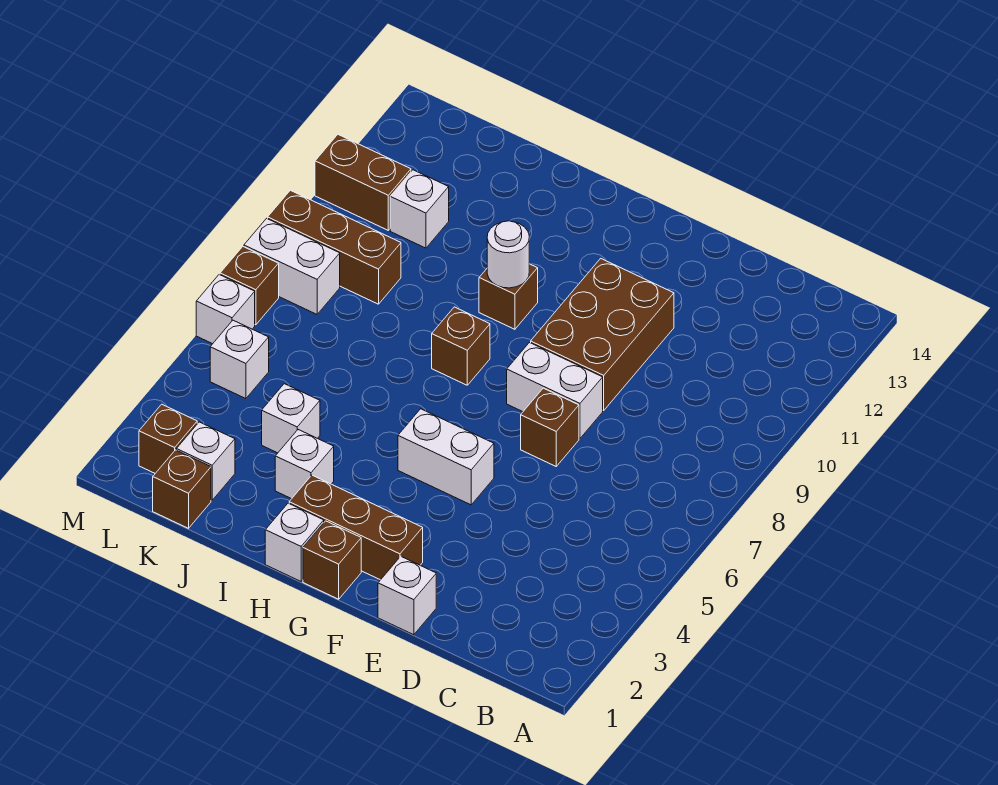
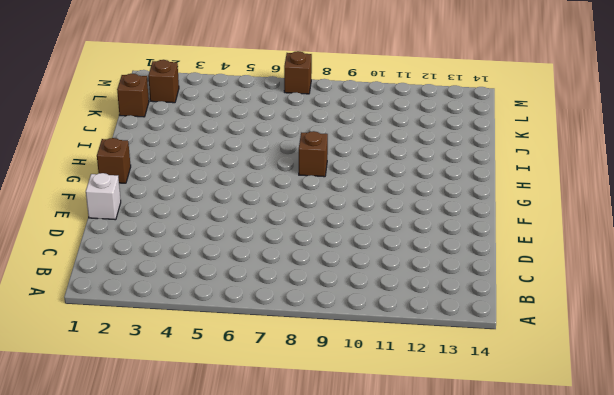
none -> brown brick E7 level 1
none -> white brick E8:F8 level 1
none -> brown brick E9:F11 level 1

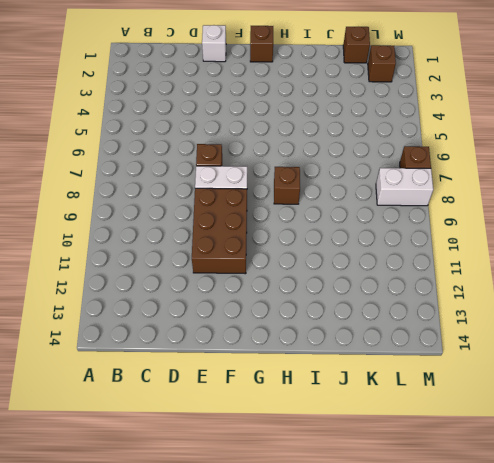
none -> brown brick F2:H2 level 1
none -> white brick F5:G5 level 1
none -> white brick H1 level 1

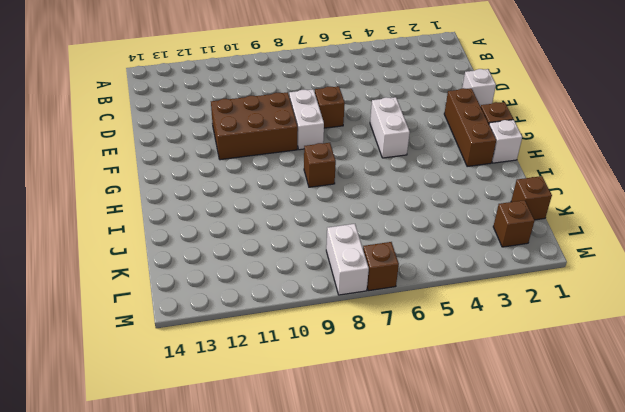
none -> brown brick H10 level 1
none -> white brick I3 level 1
none -> white brick J4 level 1

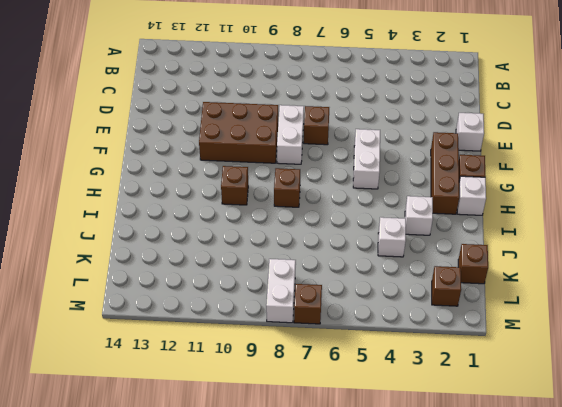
none -> white brick K2 level 1
none -> brown brick K9:M9 level 1
none -> white brick K11 level 1

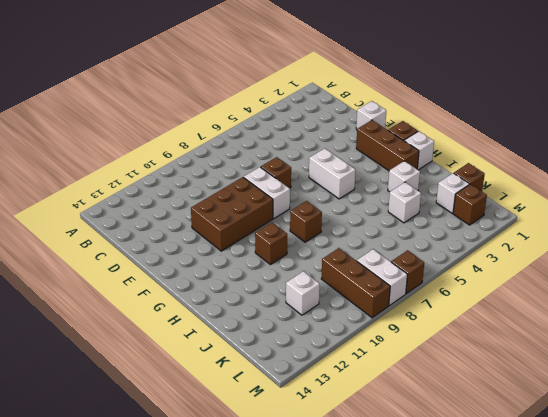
none -> white brick L5 level 1
none -> brown brick L11:M11 level 1
none -> white brick M6 level 1

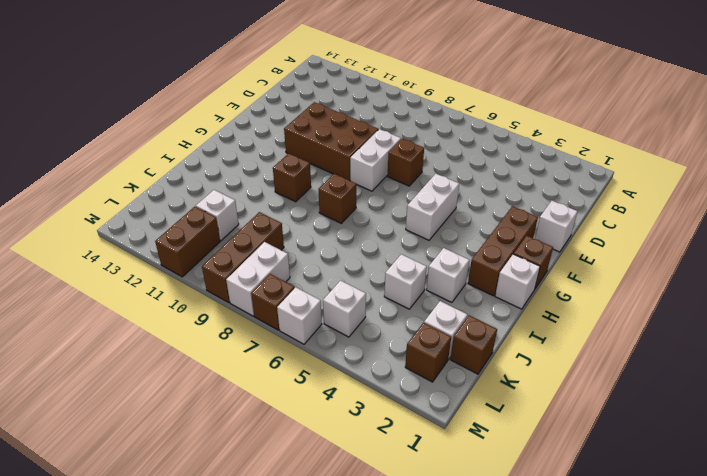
none -> white round brick H10 level 2

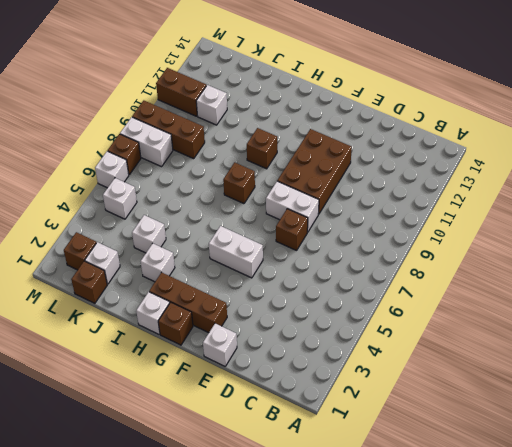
none -> white round brick H10 level 2

